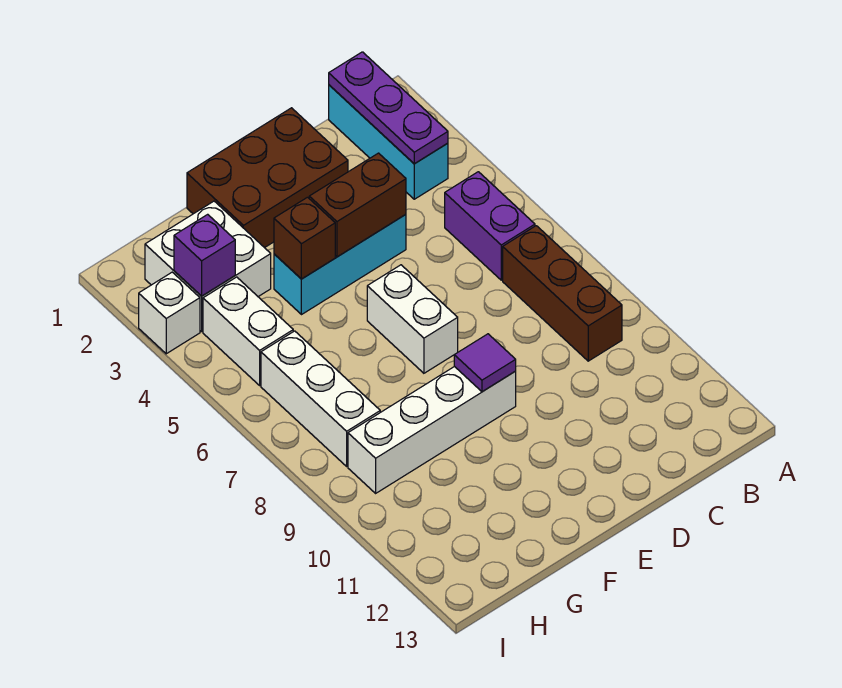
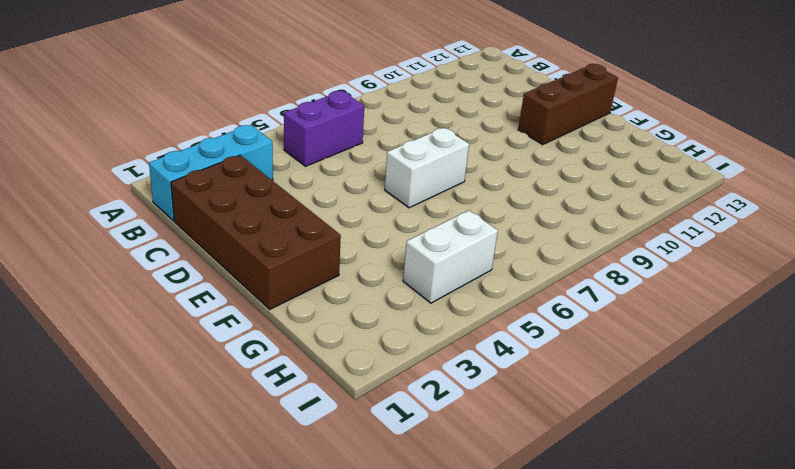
brown brick C1:F2 level 1 -> brown brick D1:F2 level 1
brown brick E11:E13 level 1 -> brown brick B7:B9 level 1
none -> cyan brick D4:F4 level 1
none -> white brick E9:H9 level 1
none -> white brick G2:H3 level 1

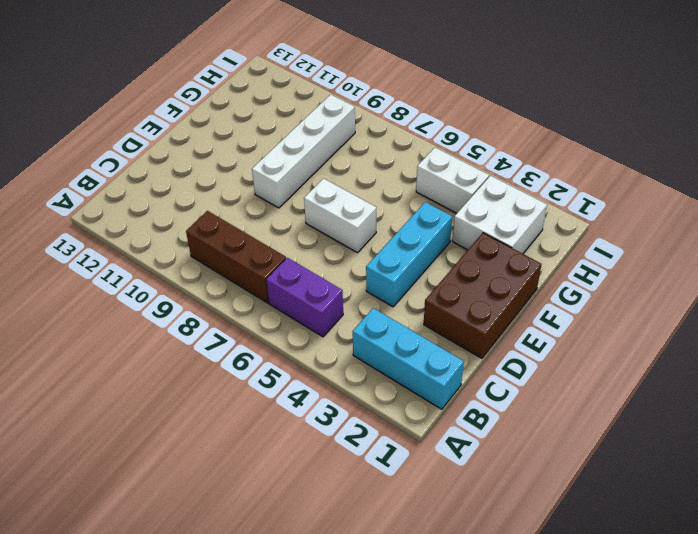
none -> white brick H6:H8 level 1
none -> white brick I3 level 1
none -> purple plate B1:B3 level 2

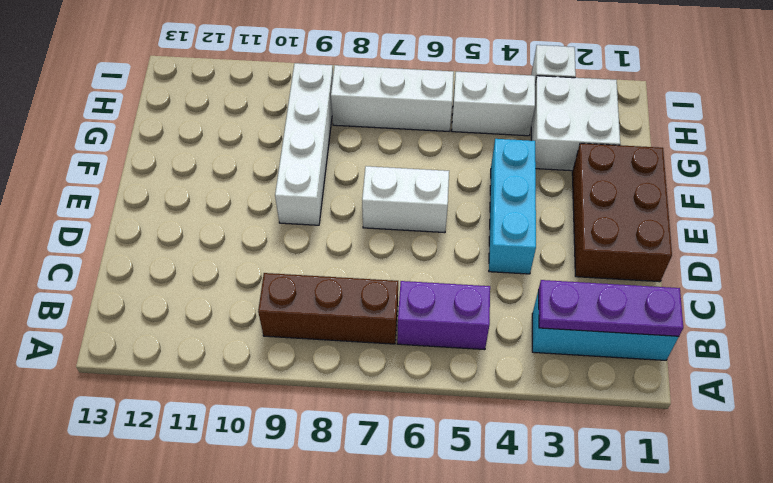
none -> brown brick D4:E4 level 2
none -> purple tile E9 level 2
none -> brown brick F4 level 2

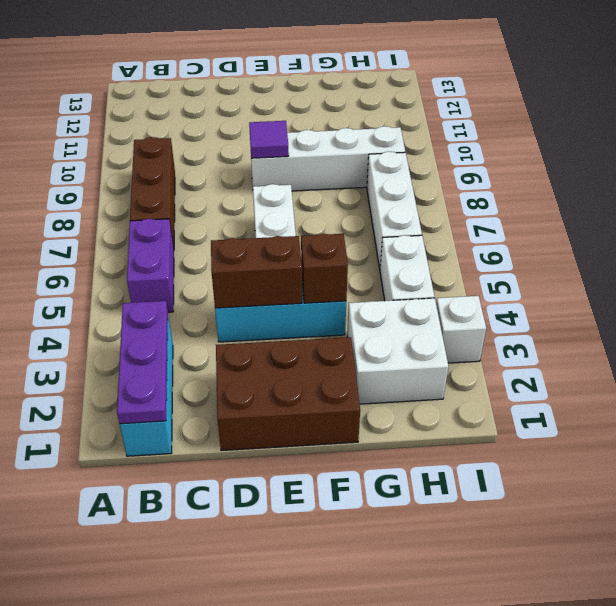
none -> purple brick H3 level 2

